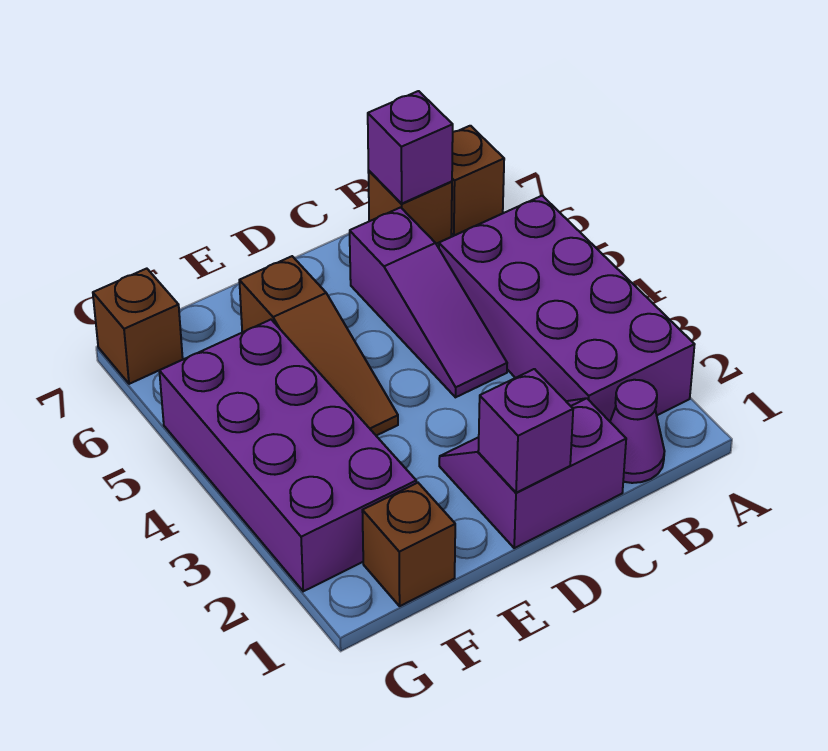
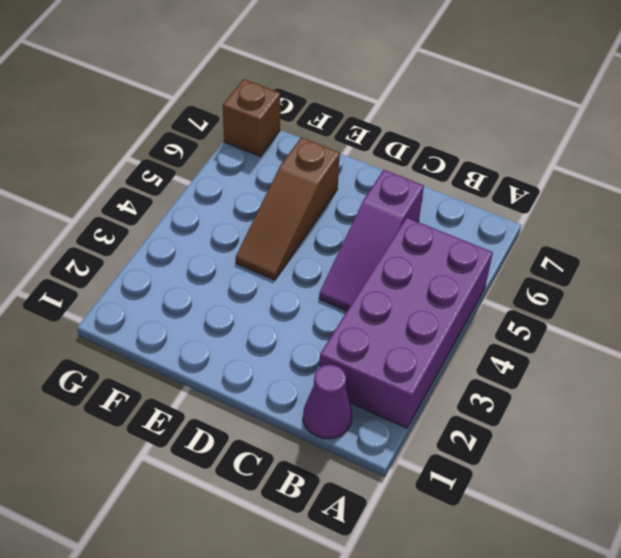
none -> brown brick A7 level 1
none -> brown brick B7 level 1
none -> purple slope C1:D2 level 1 top 1

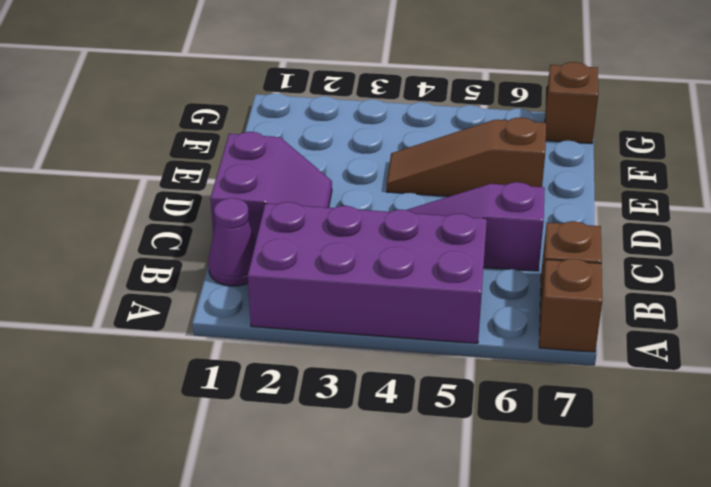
none -> brown brick F1 level 1
none -> purple brick F2:G5 level 1
none -> purple brick B7 level 2

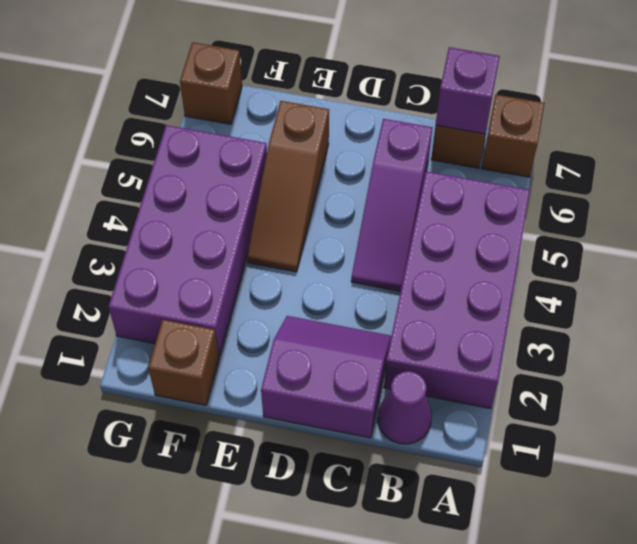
none -> purple brick D1 level 2

